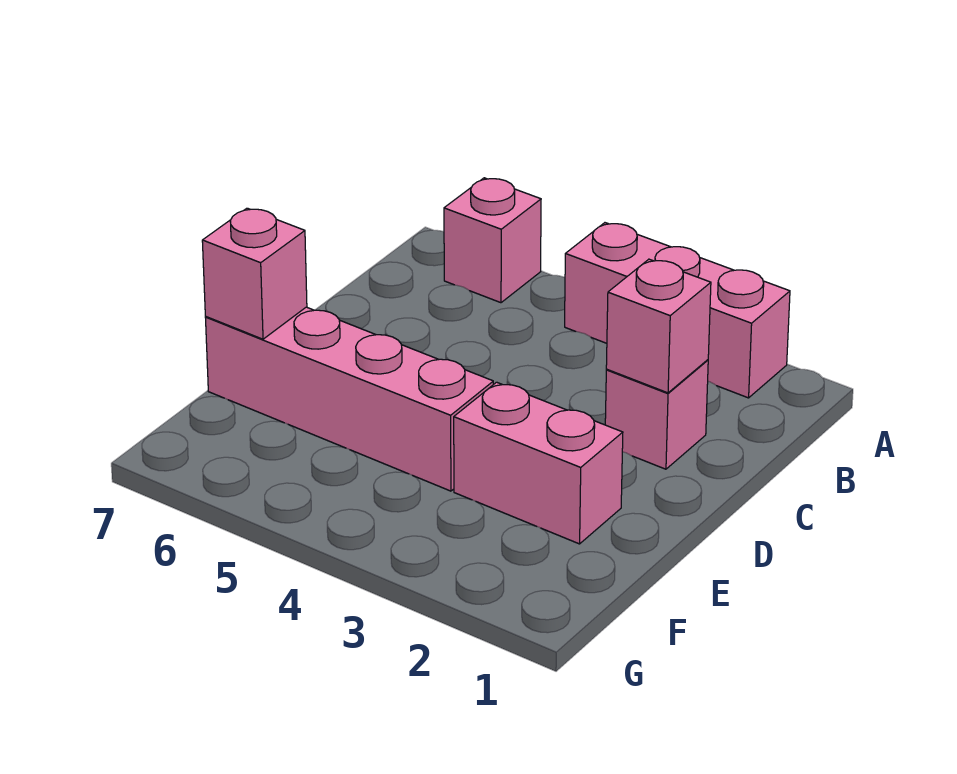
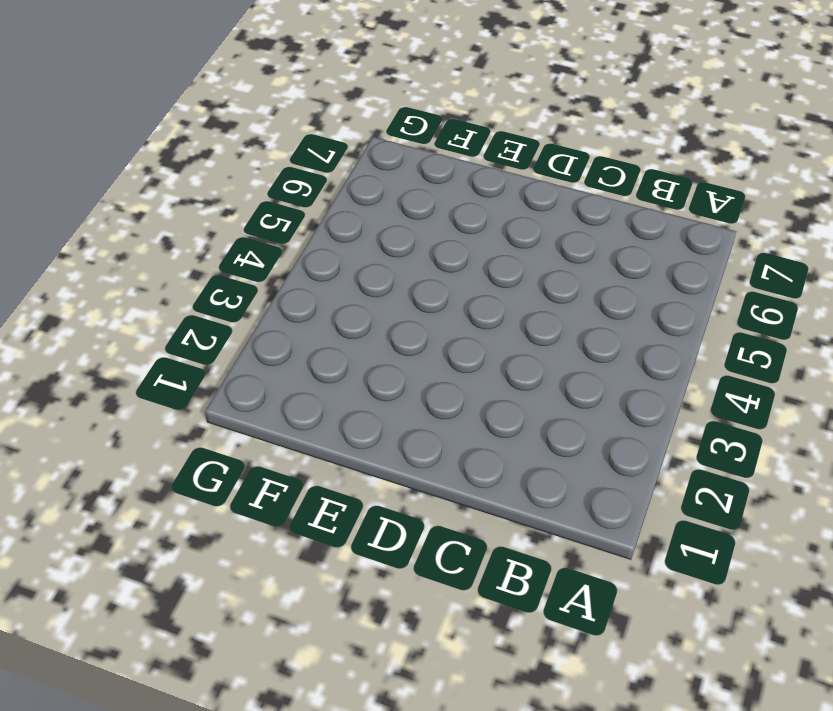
none -> pink brick A2:A4 level 1
none -> pink brick A6 level 1

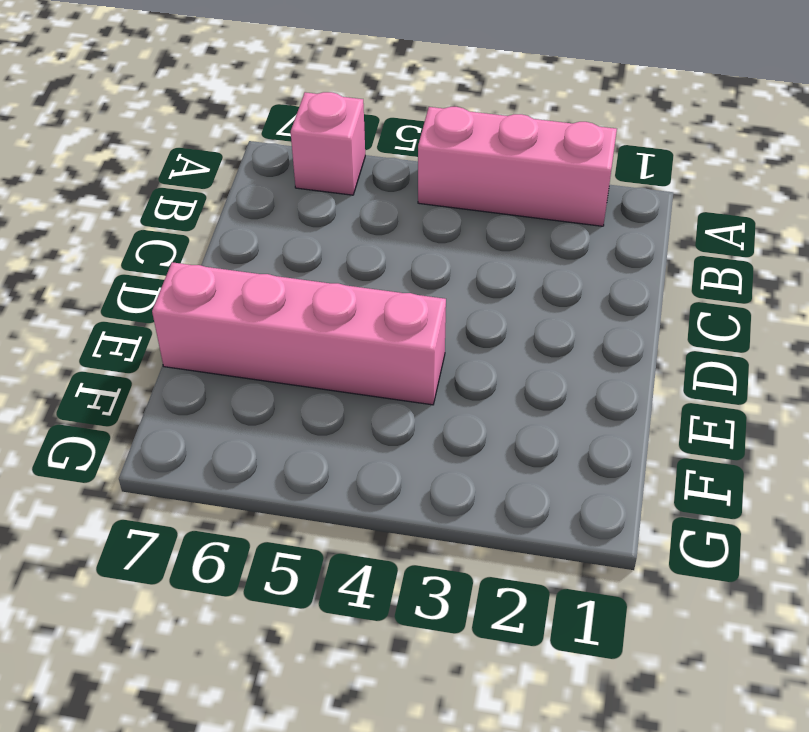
none -> pink brick C2 level 1
none -> pink brick E2:E3 level 1

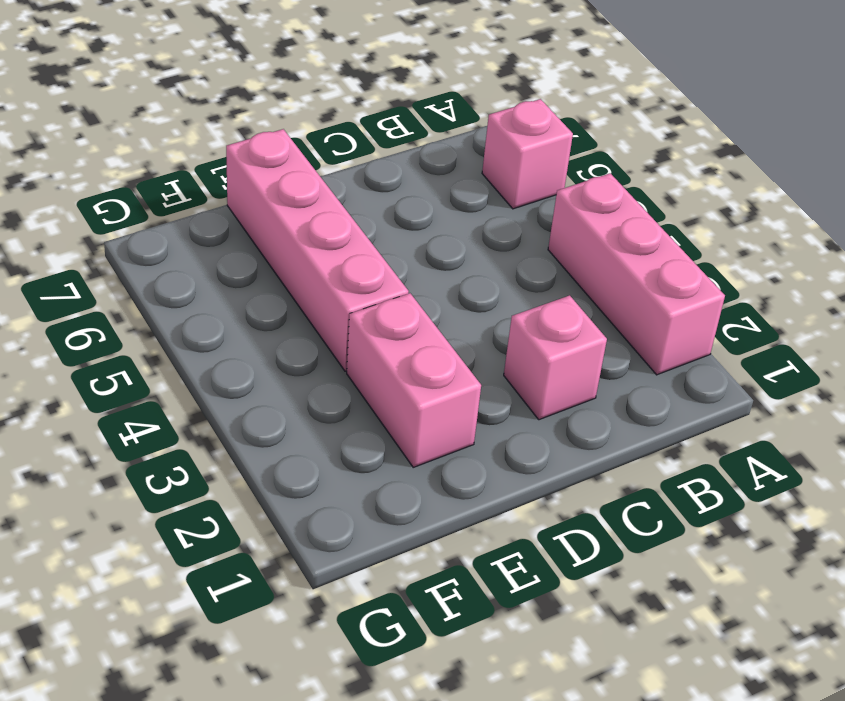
none -> pink brick C2 level 2
none -> pink brick E7 level 2

